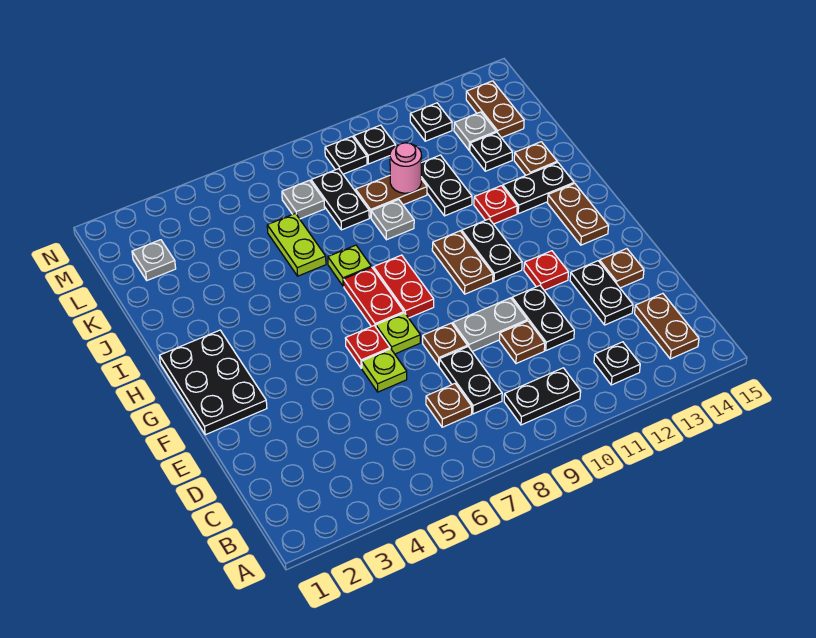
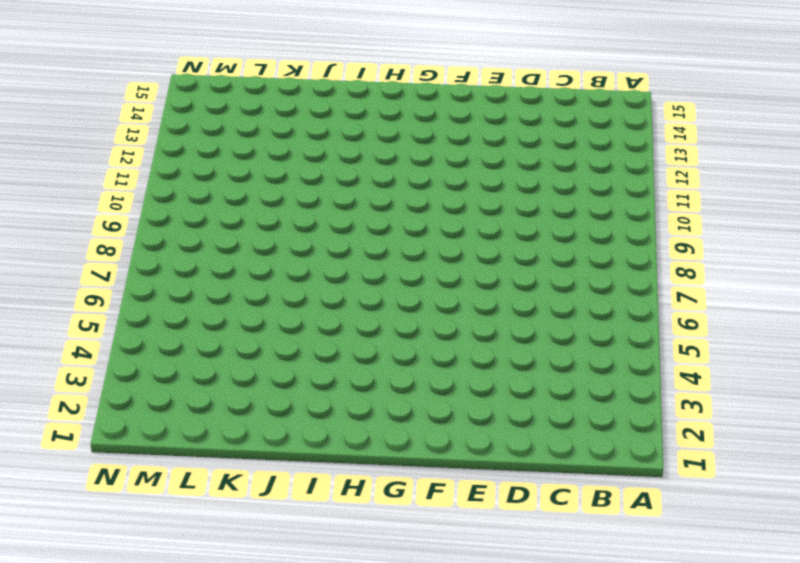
none -> black plate B9:B10 level 1
none -> black plate B12 level 1
none -> brown plate B14:C14 level 1
none -> brown plate C7 level 1

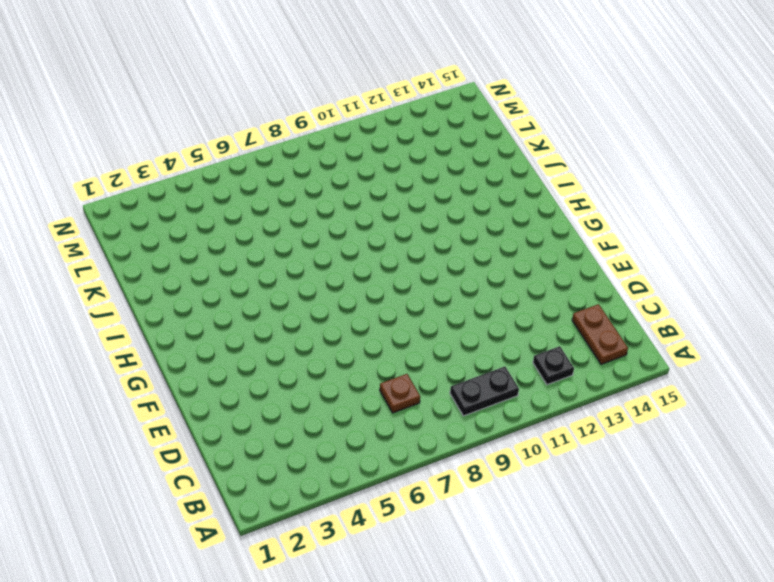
none -> black plate C8:D8 level 1
none -> brown plate D10 level 1
none -> black plate D11:E11 level 1
none -> black plate D13:E13 level 1

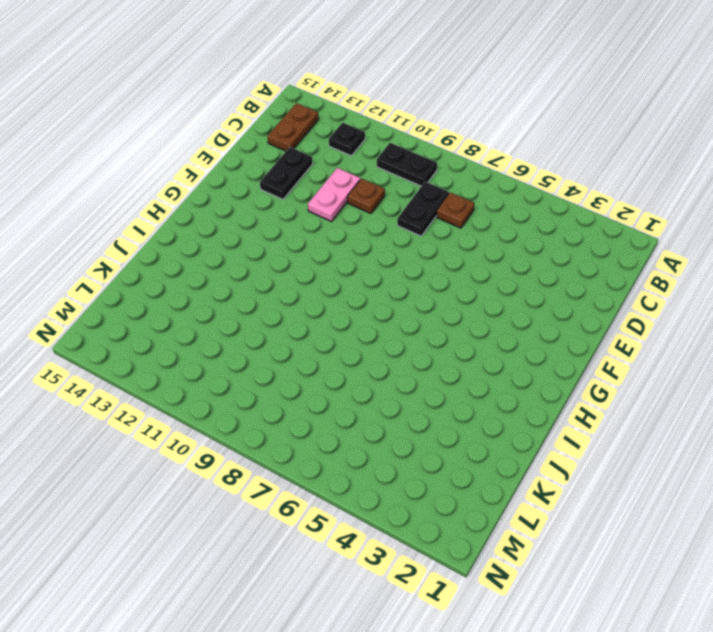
pink plate D11:E11 level 1 -> black plate D11:E11 level 1
none -> lime plate E6 level 1
none -> brown plate E8 level 1
none -> grey plate E9:E10 level 1
none -> brown plate E14 level 1

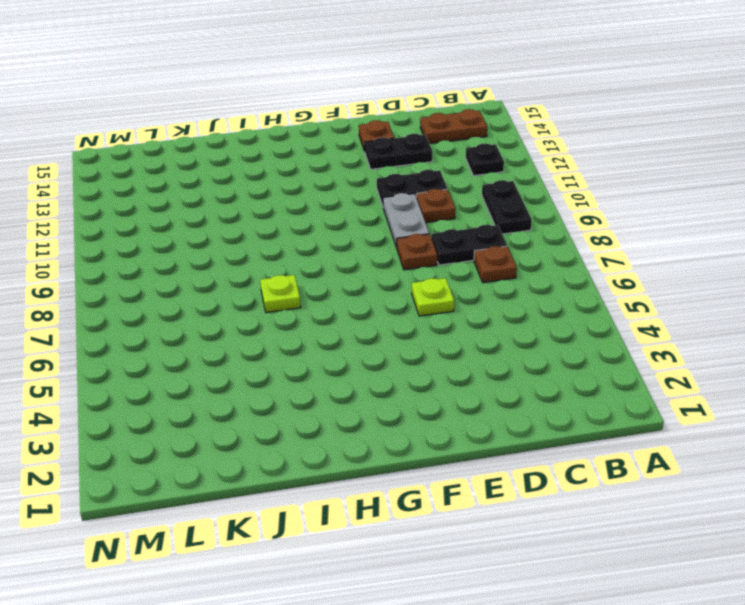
none -> black plate F1:H2 level 1
none -> red plate F6 level 1
none -> lime plate F7 level 1
none -> red plate F12 level 1

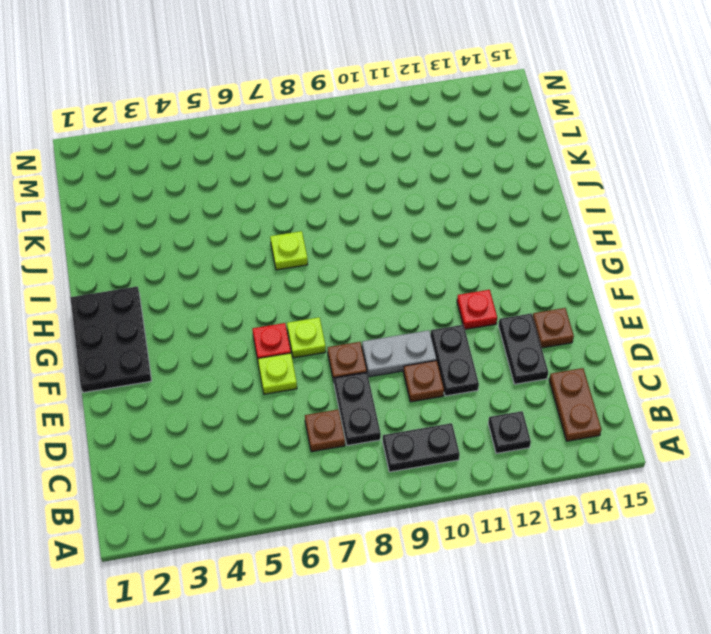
none -> red plate G7:H7 level 1
none -> red plate G8:H8 level 1
none -> brown plate G10:H10 level 1
none -> black plate G11:H11 level 1

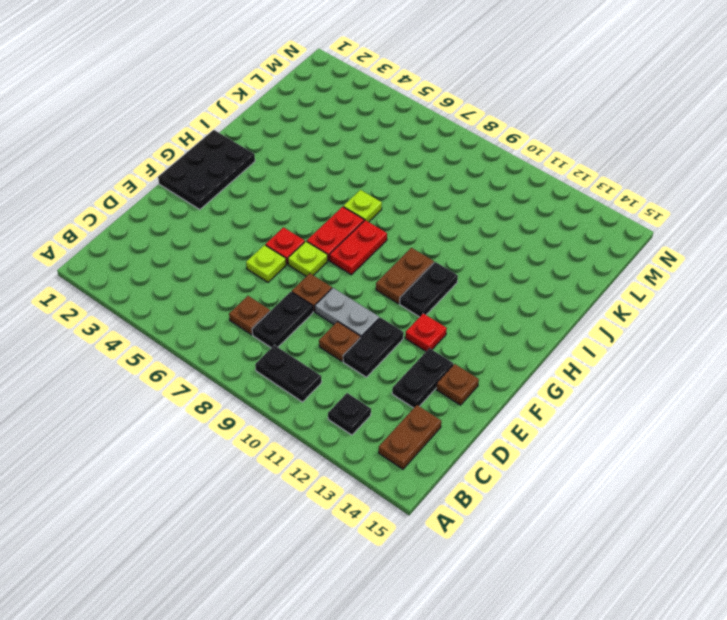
none -> brown plate G14:H14 level 1
none -> red plate I12 level 1
none -> black plate I13:I14 level 1
none -> lime plate J6:K6 level 1

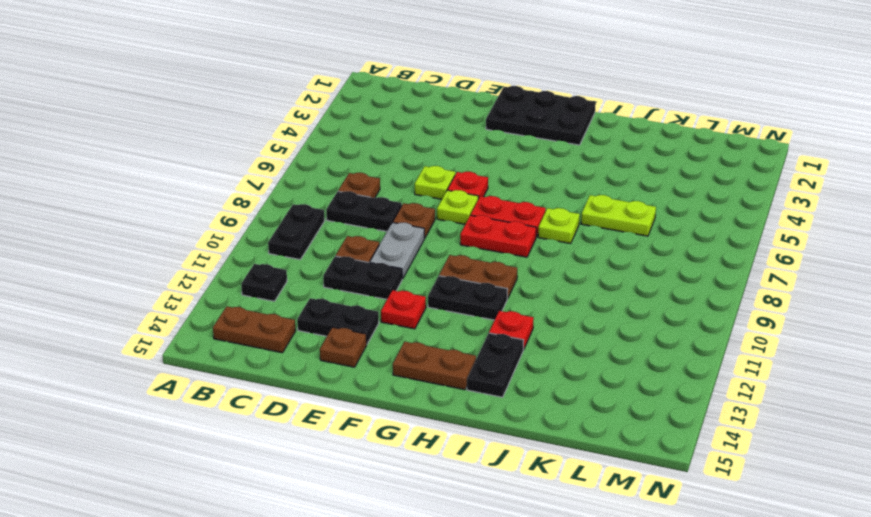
none -> grey plate J9 level 1
none -> black plate J11:K11 level 1
none -> brown plate J14 level 1
none -> black plate K8:L8 level 1

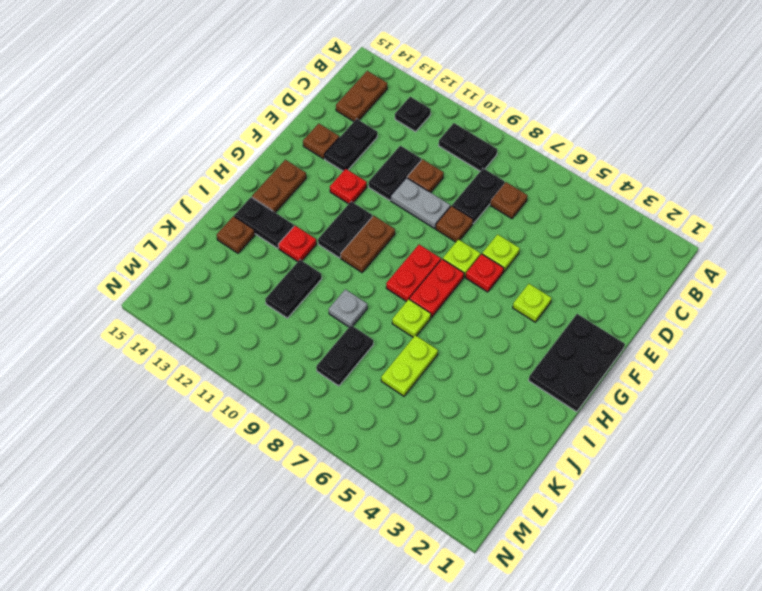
lime plate F4 level 1 -> none
none -> brown plate K9:K10 level 1
none -> black plate K13 level 1
none -> grey plate L2 level 1
none -> grey plate L7 level 1

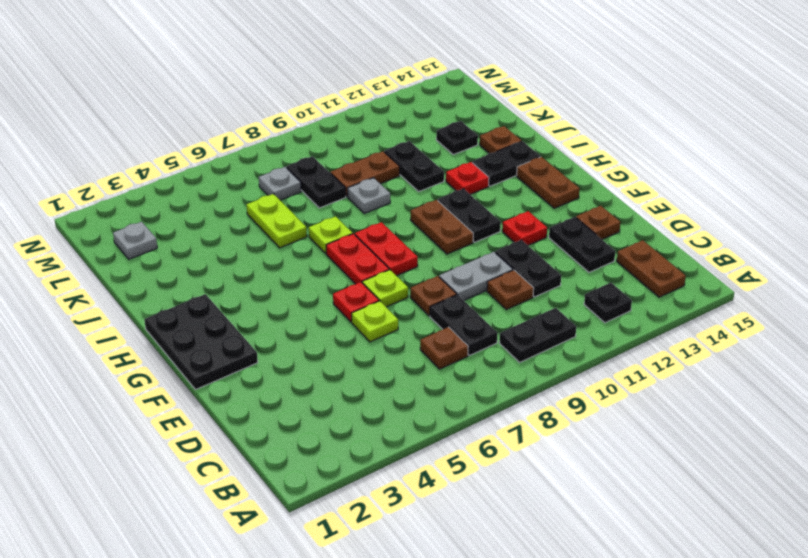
none -> grey plate L13 level 1
none -> brown plate L14:M14 level 1
none -> black plate M9 level 1
none -> black plate M10 level 1

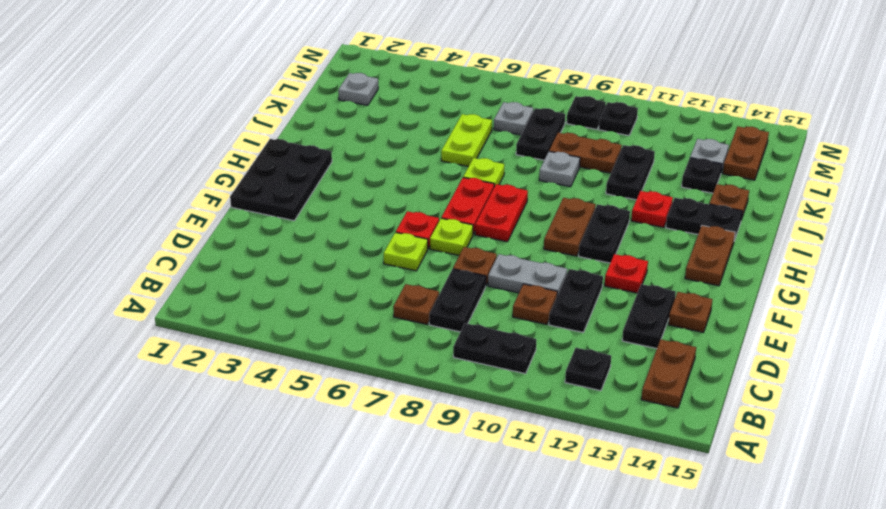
none -> black plate M12 level 1
none -> pink round brick K10 level 2

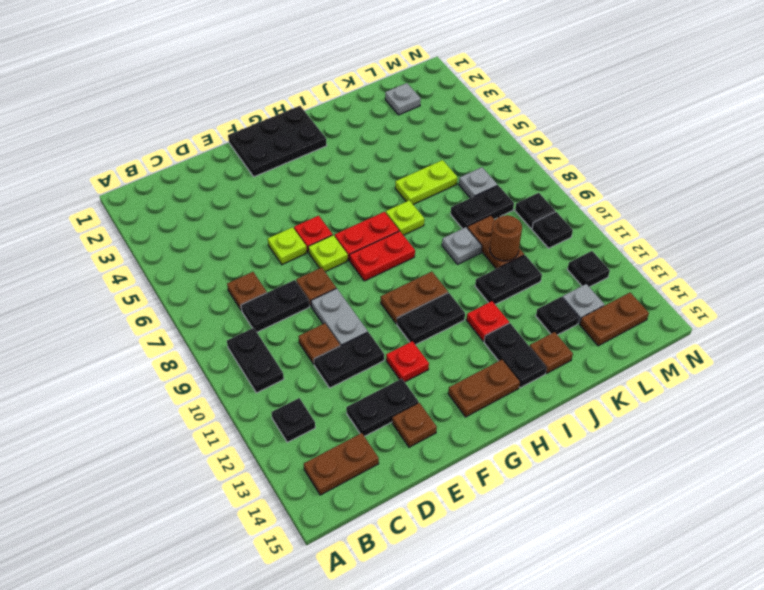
brown round brick K10 level 2 -> pink round brick K10 level 2

